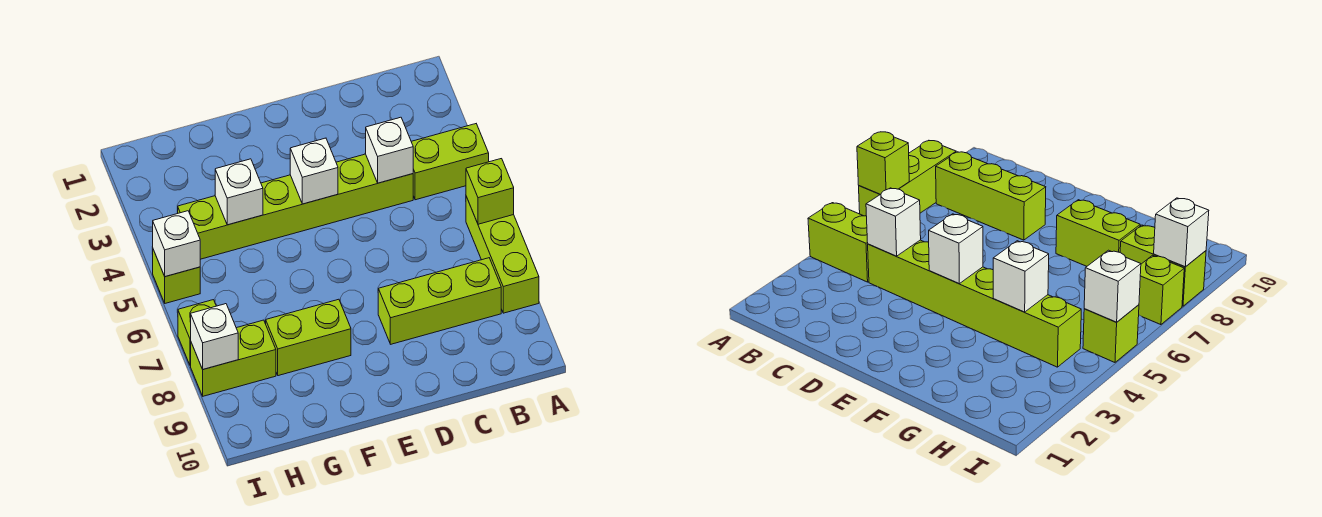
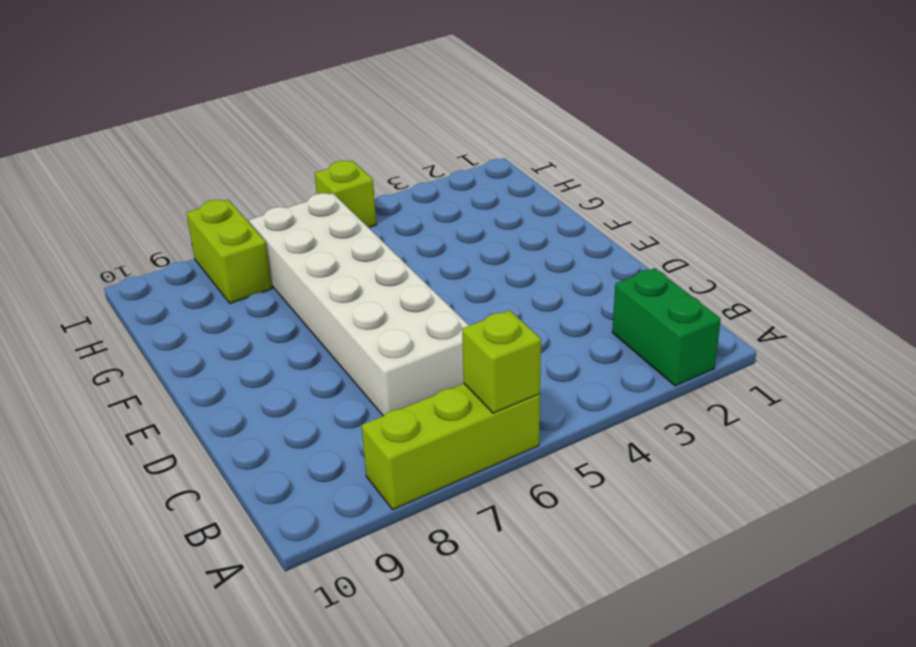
green brick A2:B2 level 1 -> none
white brick C6:H7 level 1 -> none
none -> lime brick A4:B4 level 1
none -> lime brick B8:D8 level 1
none -> lime brick C4:H4 level 1

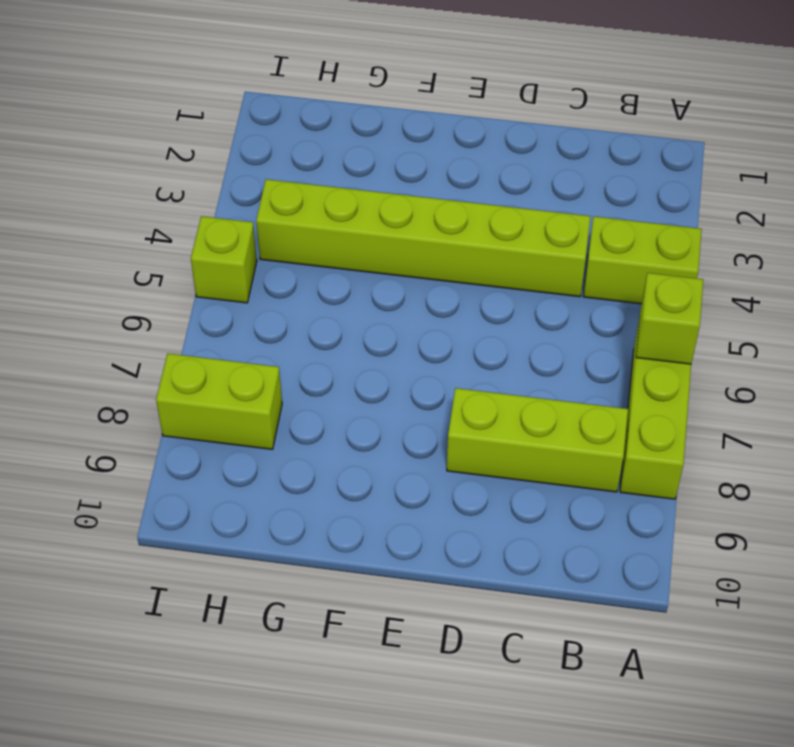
none -> lime brick F8:G8 level 1
none -> lime brick I7 level 1
none -> white brick C4 level 2

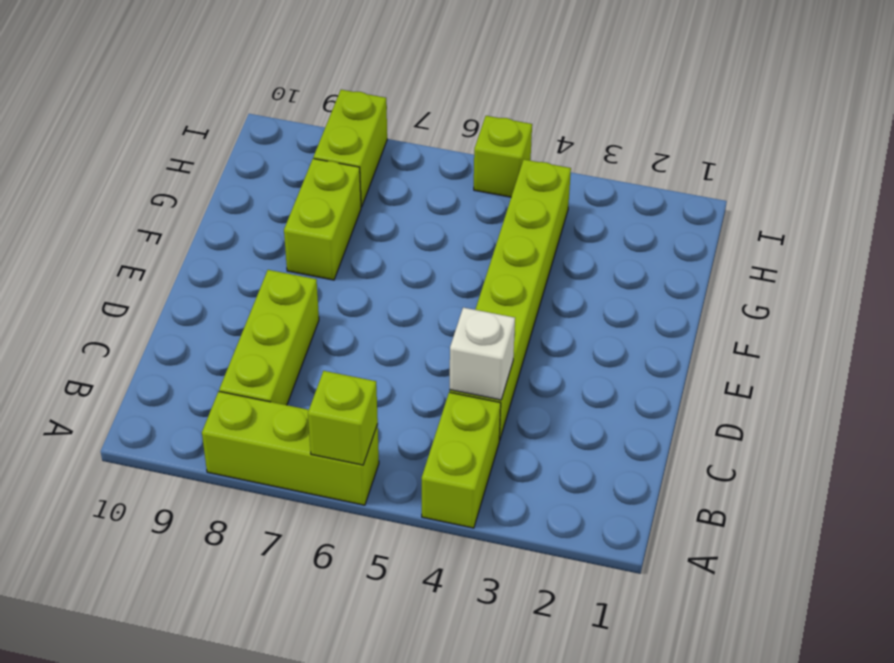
none -> lime brick I7 level 1
none -> white brick E4 level 2
none -> white brick G4 level 2

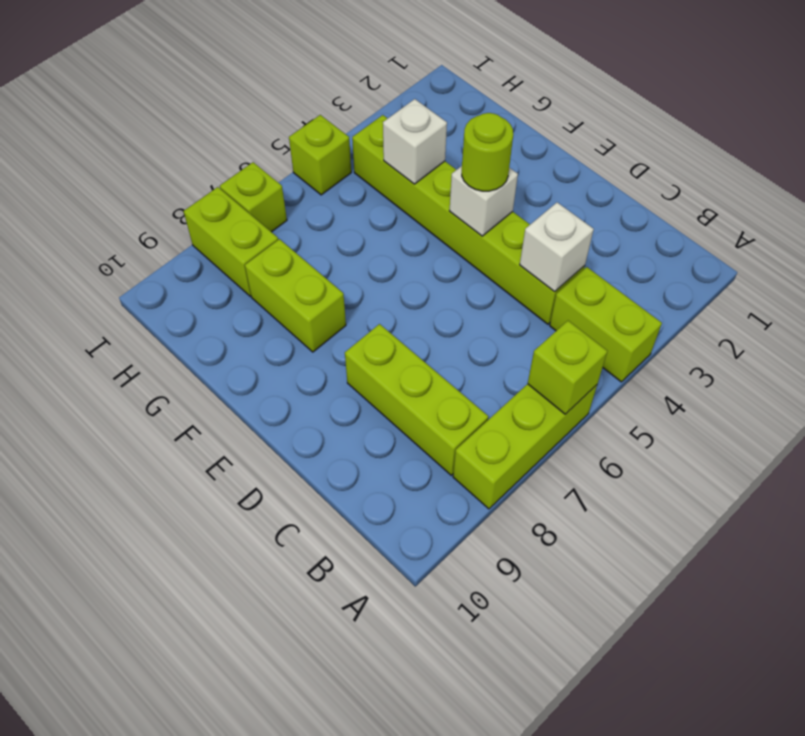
lime round brick E4 level 3 -> none
none -> white brick I5 level 2
none -> white brick I8 level 2

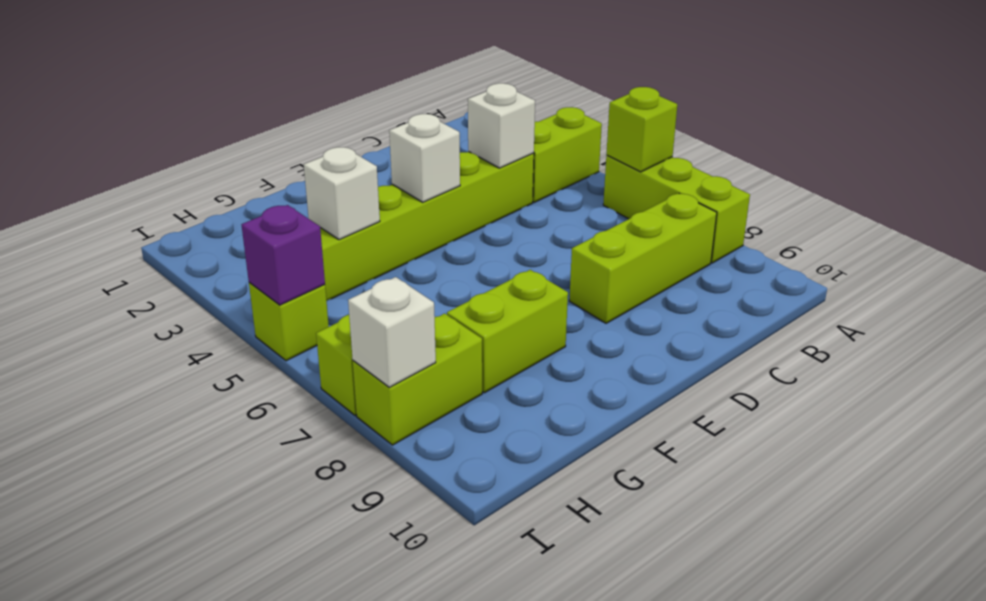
purple brick I5 level 2 -> white brick I5 level 2

